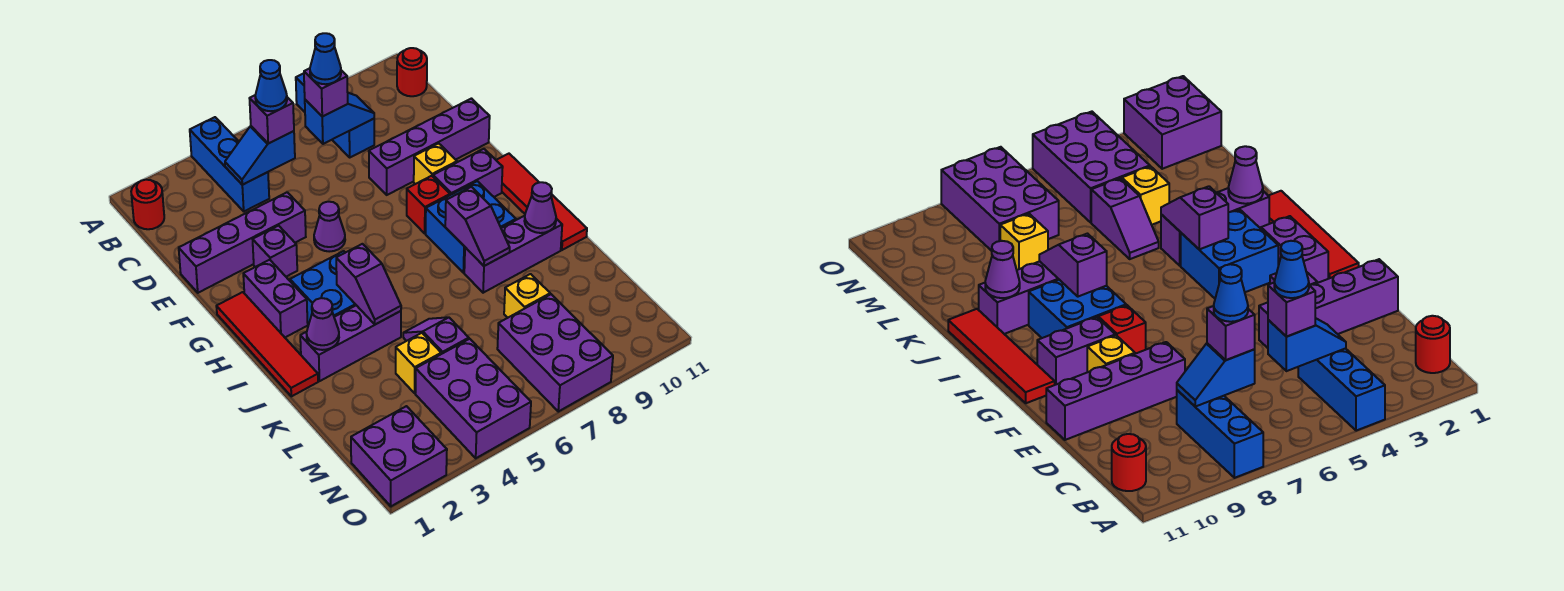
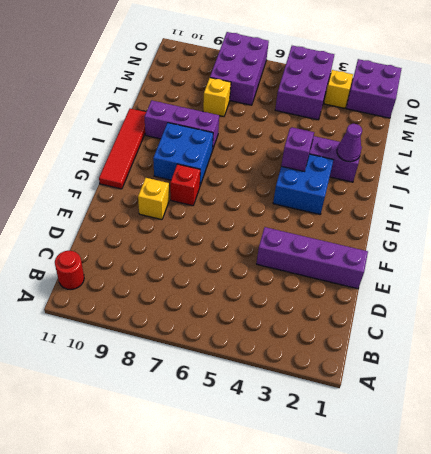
yellow brick N3 level 1 -> yellow brick L4 level 1
none -> blue brick A4:C4 level 1
none -> blue brick A8:C8 level 1
none -> red round brick B1 level 1
none -> purple brick E8:E11 level 1

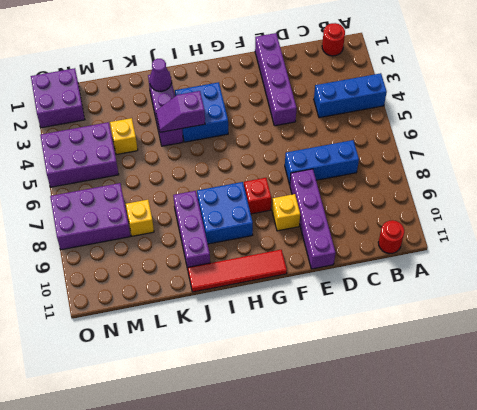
blue brick C7:E7 level 1 -> blue brick A8:C8 level 1
none -> purple brick F3 level 1
none -> purple cone F5 level 1
none -> red tile G1:J1 level 1
none -> purple brick G2:H2 level 1

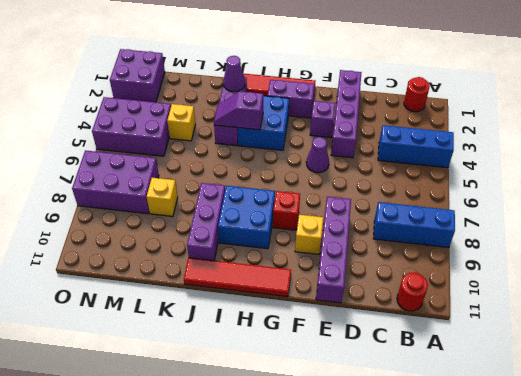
none -> purple brick G9:G10 level 1
none -> purple slope K5:L5 level 1 top L
none -> blue slope C4:C5 level 2 top 5
none -> blue slope C7:C8 level 2 top 7

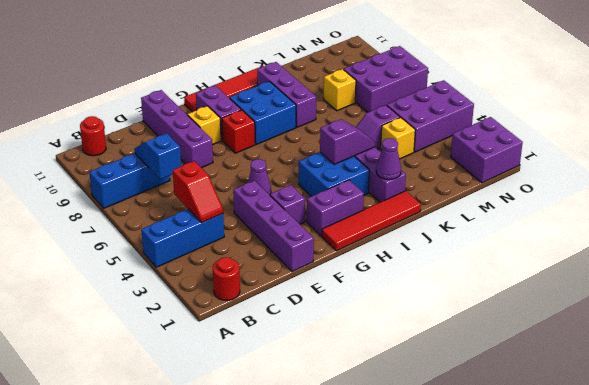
red slope C4:C5 level 2 top 5 -> blue slope C4:C5 level 2 top 5
none -> purple slope I8:J8 level 2 top I
none -> purple cone J10 level 2
none -> purple brick C5 level 3
none -> purple brick C7 level 3

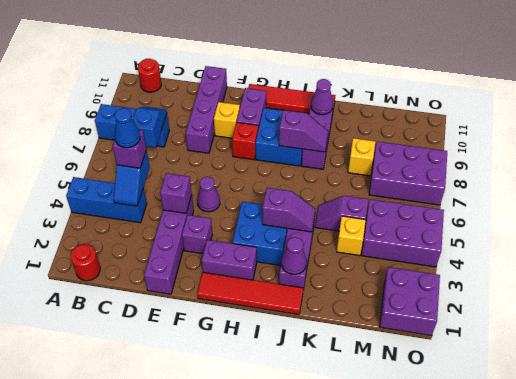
purple brick E4 level 2 -> purple brick C7 level 3
none -> blue cone C7 level 4

